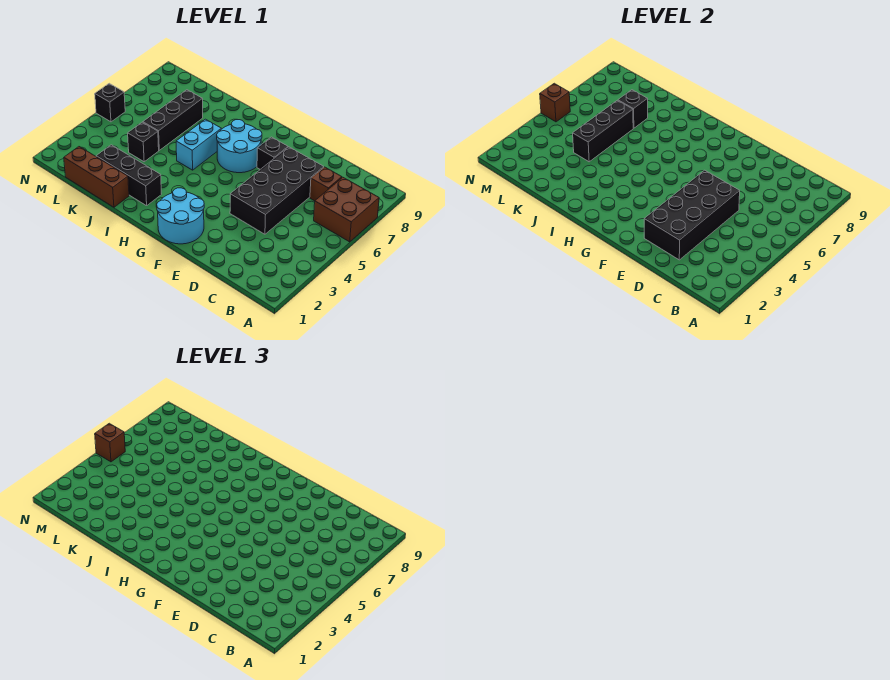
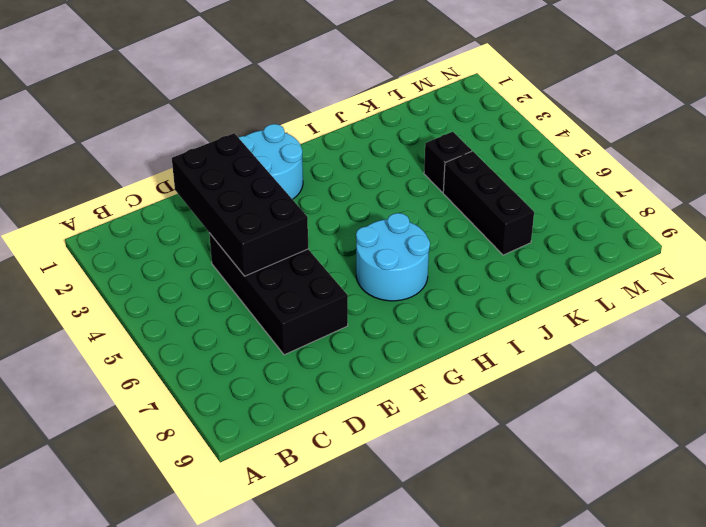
none -> brown brick A6:B7 level 1
none -> brown brick C7 level 1
none -> black brick F7 level 1

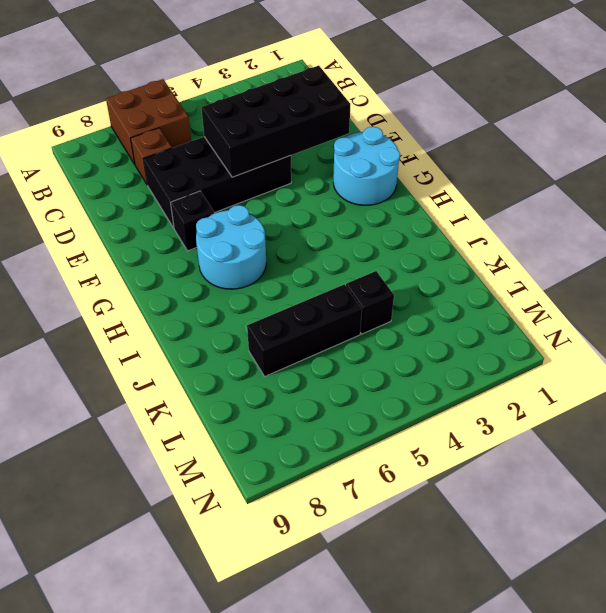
none -> black brick I2:K2 level 1
none -> cyan brick I5:I6 level 1
none -> brown brick J1:L1 level 1

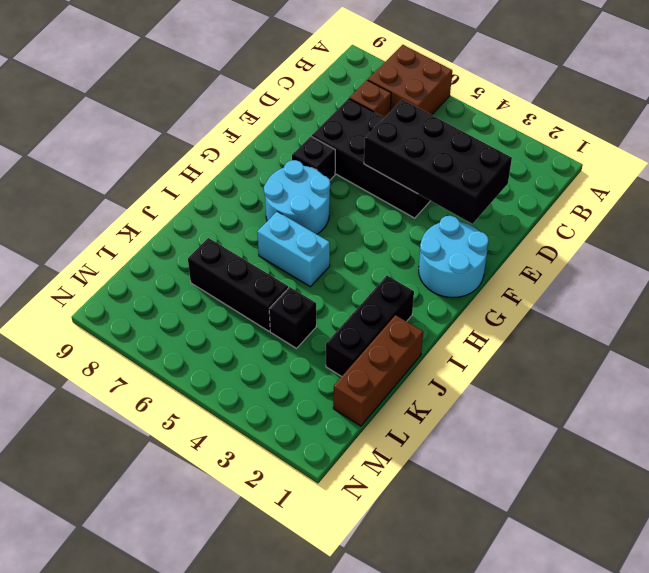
none -> black brick N5 level 1
none -> black brick K4:K6 level 2
none -> black brick K7 level 2

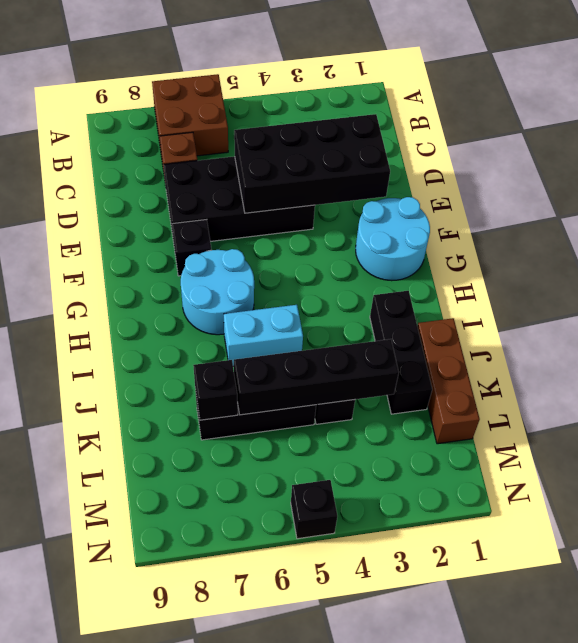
black brick K3:K6 level 2 -> black brick K4:K6 level 2
none -> brown brick N5 level 2
none -> brown brick N5 level 3

